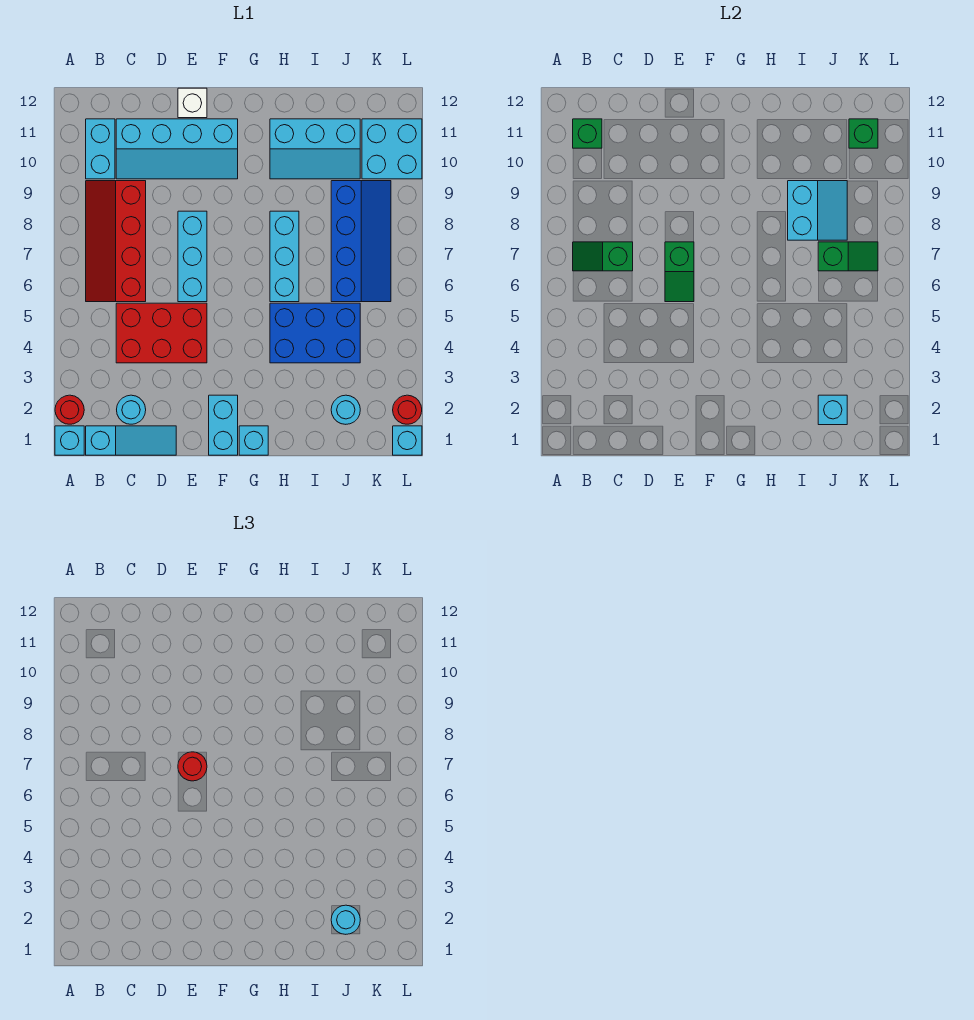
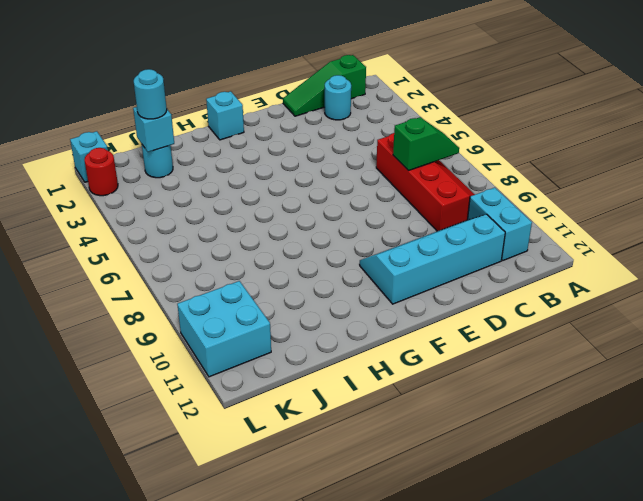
green slope B1:D1 level 1 top B -> cyan slope B1:D1 level 1 top B
none -> cyan brick A1 level 1
none -> red round brick A2 level 1
none -> red brick C4:E5 level 1

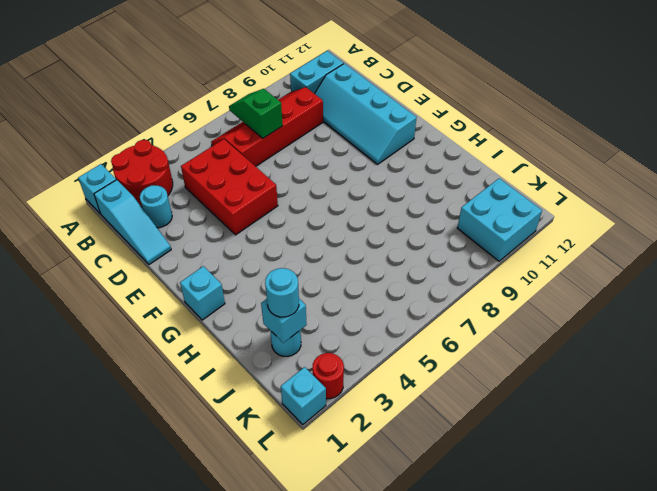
red round brick A2:B3 level 1 -> red round brick A2 level 1
none -> cyan brick E6:E8 level 1
none -> white brick E12 level 1
none -> cyan brick F1:F2 level 1

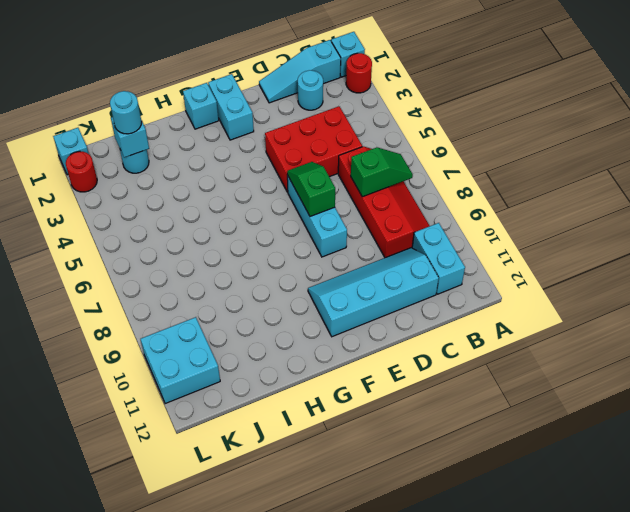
none -> white brick E12 level 1
none -> blue brick H4:J5 level 1
none -> cyan brick H6:H8 level 1

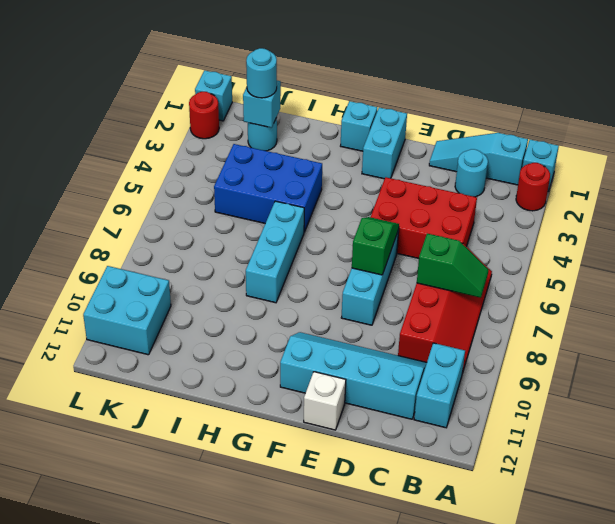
none -> cyan slope H10:J11 level 1 top 11
none -> blue slope J6:K9 level 1 top J
none -> green brick B11 level 2

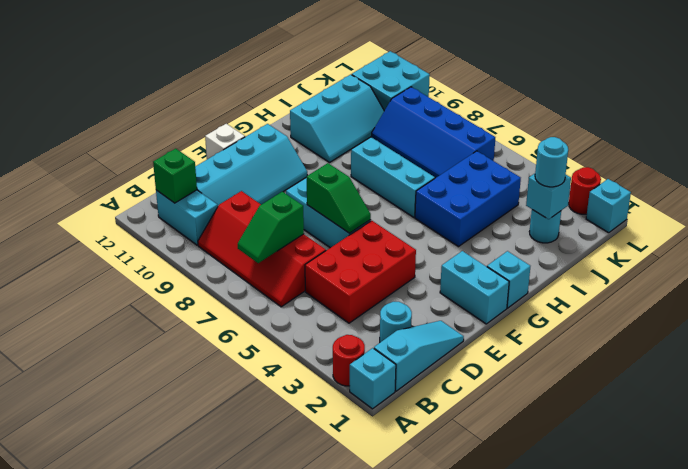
blue slope J6:K9 level 1 top K -> blue slope J6:K9 level 1 top J
none -> cyan slope I8:J9 level 2 top I
none -> green slope J7:K7 level 2 top J
none -> green brick K11 level 2

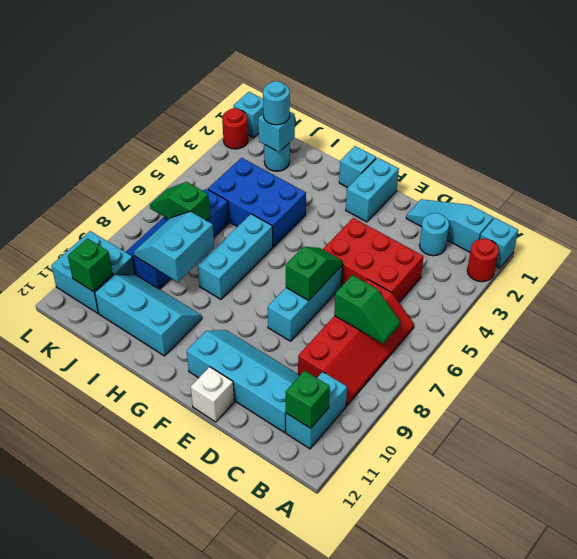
none -> red round brick E7 level 3

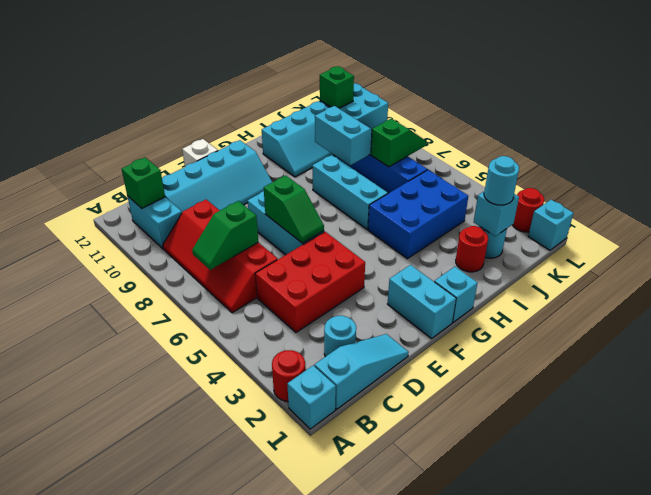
red round brick I2 level 1 -> red round brick E7 level 3

